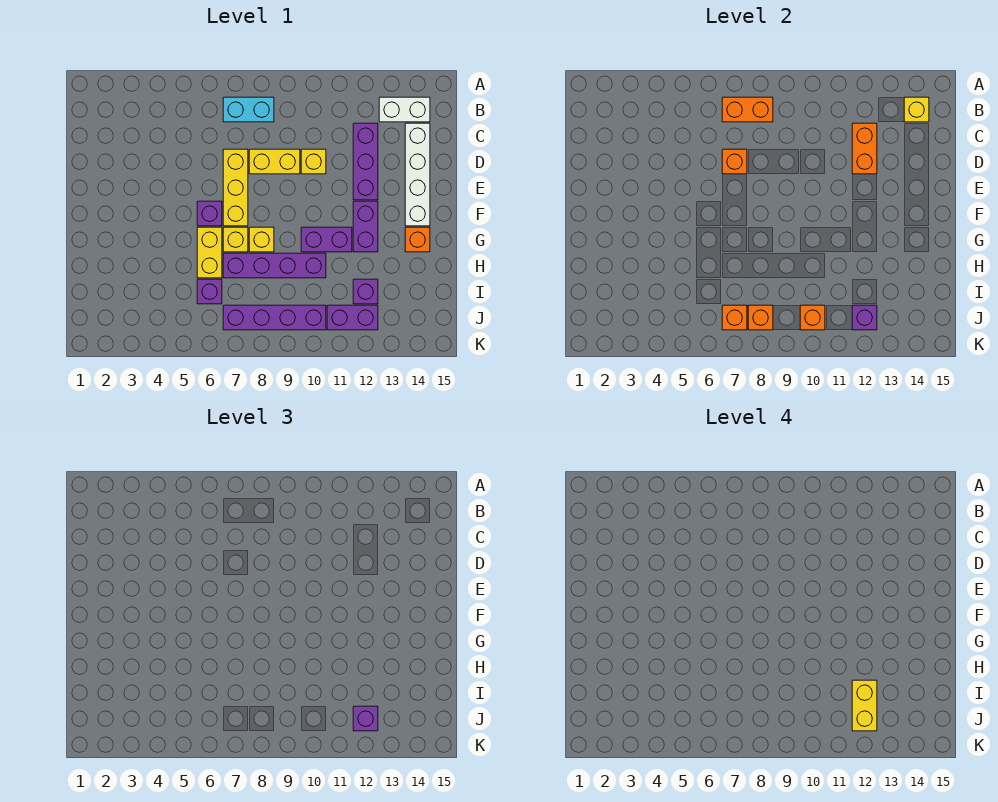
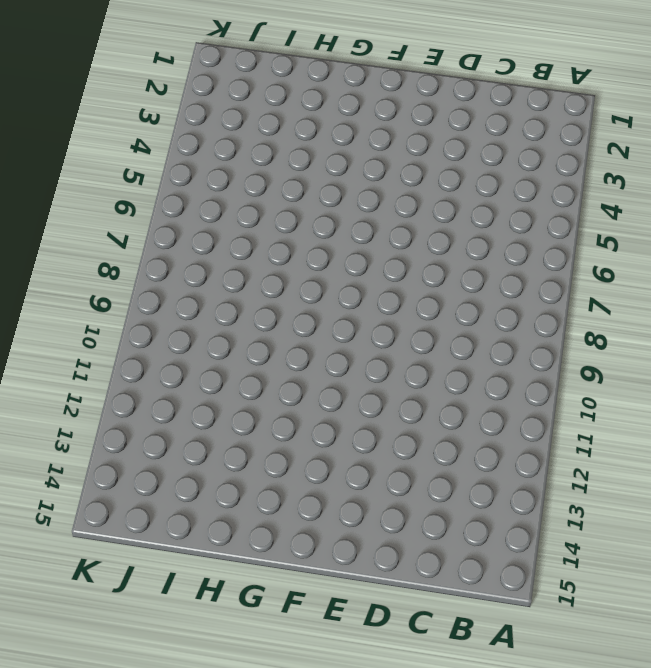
none -> cyan brick B7:B8 level 1
none -> white brick B13:B14 level 1
none -> purple brick C12:E12 level 1

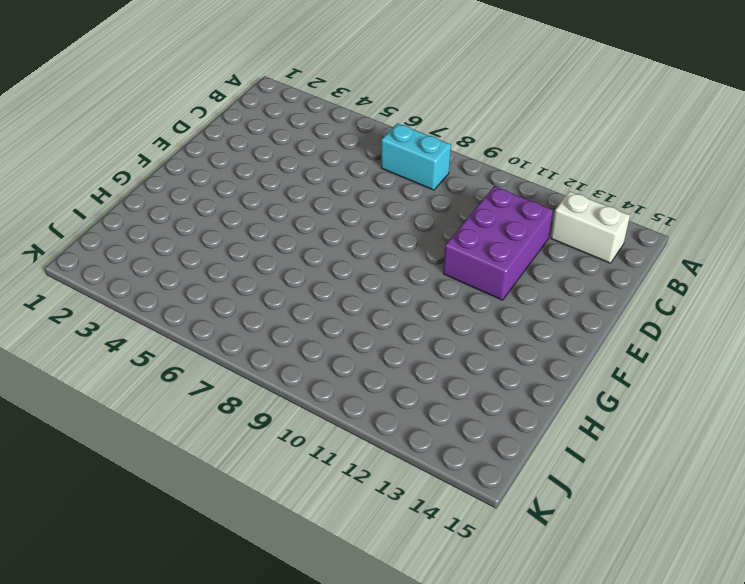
purple brick C11:E12 level 1 -> purple brick C12:E12 level 1
none -> white brick C14:F14 level 1
none -> yellow brick D7:F7 level 1
none -> yellow brick D8:D9 level 1

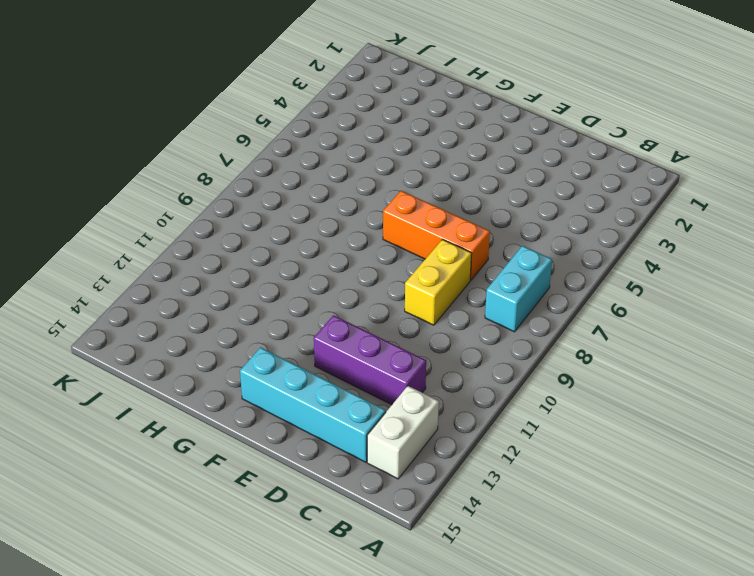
cyan brick C14:F14 level 1 -> white brick C14:F14 level 1
orange brick D7:F7 level 1 -> yellow brick D7:F7 level 1
none -> yellow brick D10 level 1
none -> purple brick F6 level 1
none -> purple brick F12:G12 level 1

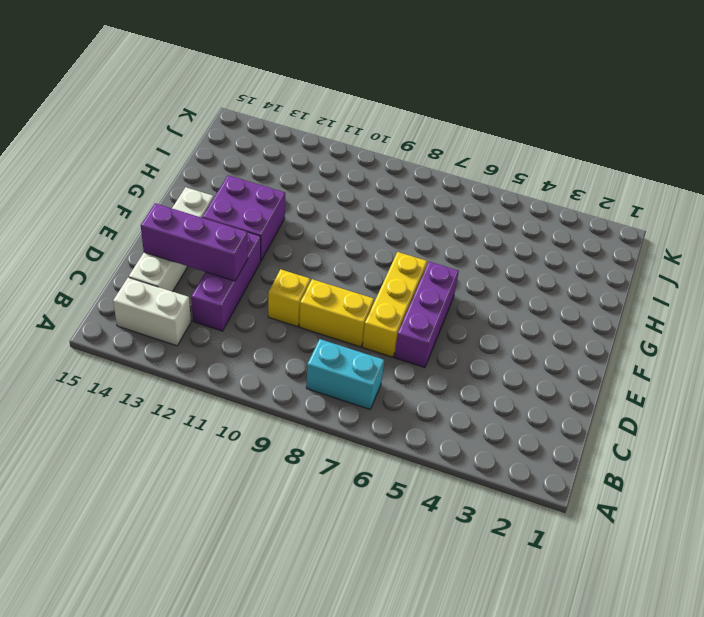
purple brick D6:F6 level 1 -> purple brick F6 level 1
purple brick D12:D14 level 2 -> orange brick C12:D12 level 2
purple brick F12:G13 level 1 -> purple brick F12:G12 level 1
none -> yellow brick G6:H6 level 1
none -> yellow brick G7 level 1
none -> yellow brick G8 level 1

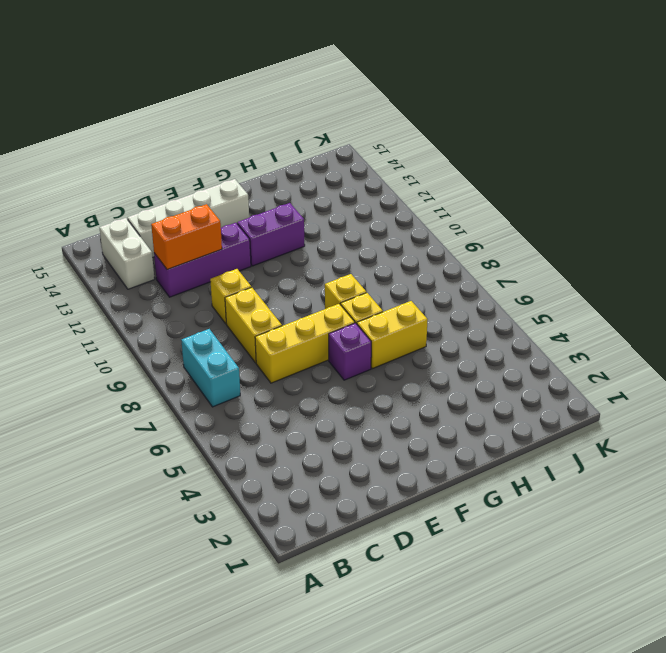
none -> purple brick G10:G11 level 1
none -> orange brick G14 level 1
none -> purple brick H7:H10 level 1

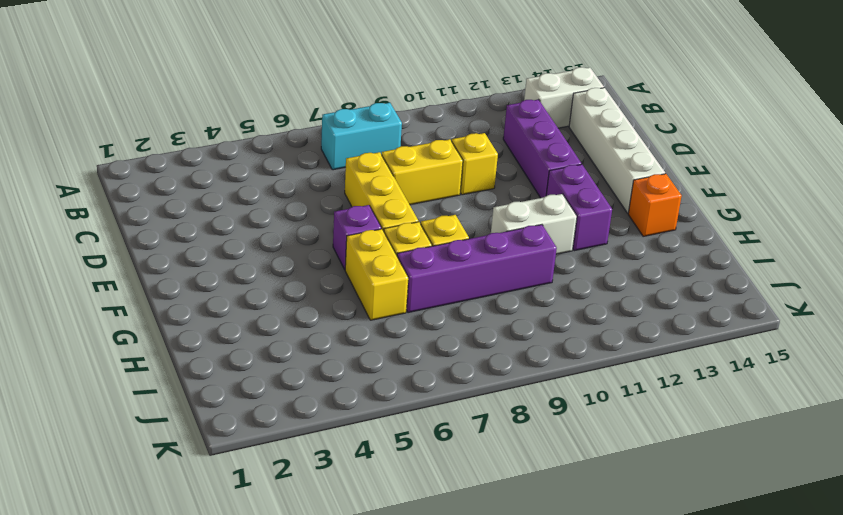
white brick G10:G11 level 1 -> purple brick G10:G11 level 1
none -> purple brick I6 level 1
none -> purple brick I12 level 1
none -> purple brick J7:J10 level 1

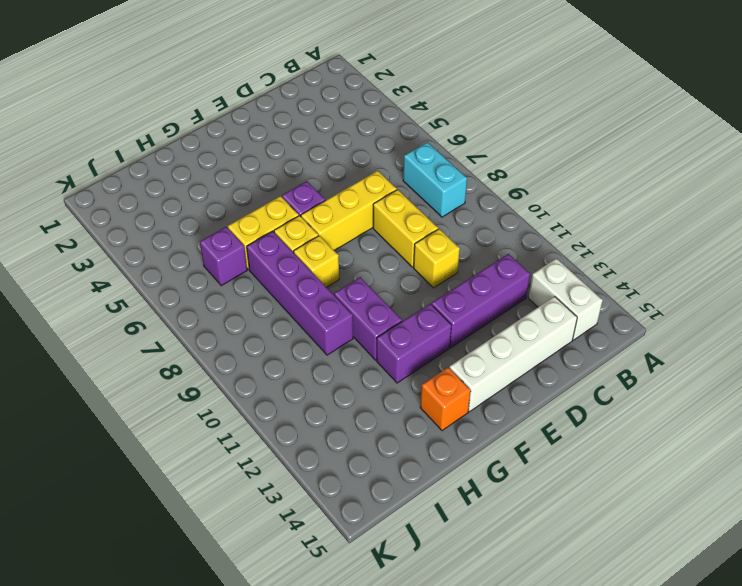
none -> purple brick I12 level 1
none -> purple brick J7:J10 level 1
none -> purple brick J11:J12 level 1

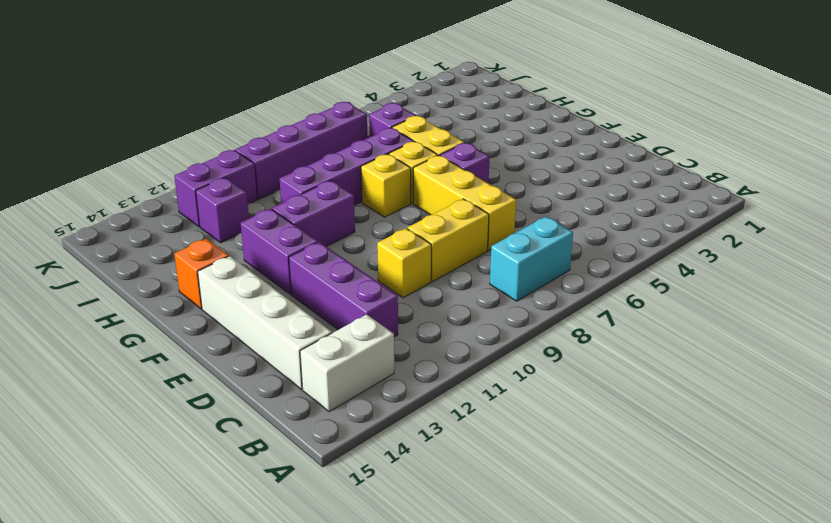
none -> orange brick B7:B8 level 2
none -> yellow brick B14 level 2
none -> orange brick C12:D12 level 2

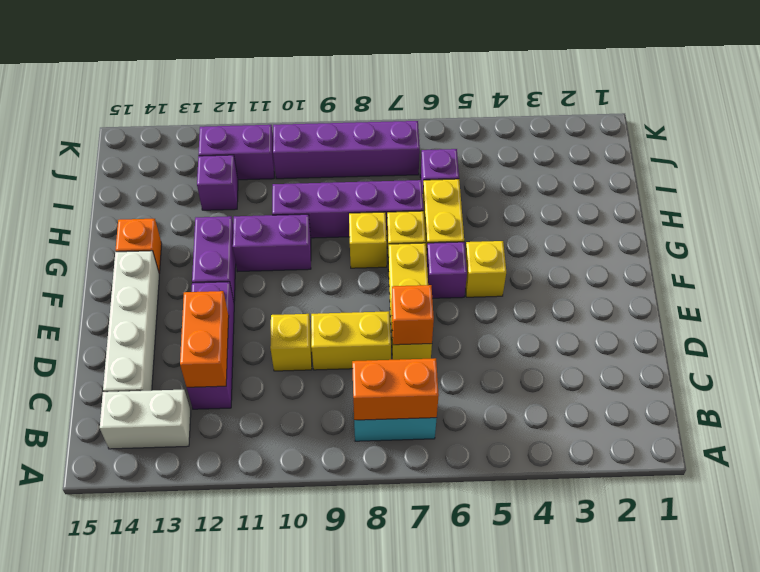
yellow brick F5 level 1 -> yellow brick B14 level 2
none -> orange brick J7 level 2
none -> orange brick J8 level 2
none -> orange brick J10 level 2

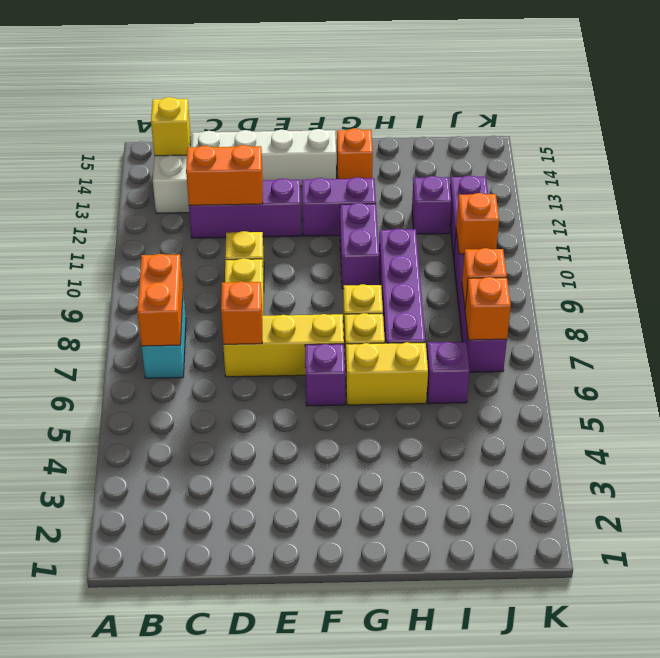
none -> purple brick J12 level 2
none -> purple brick J12 level 3
none -> yellow brick I12:J12 level 4

